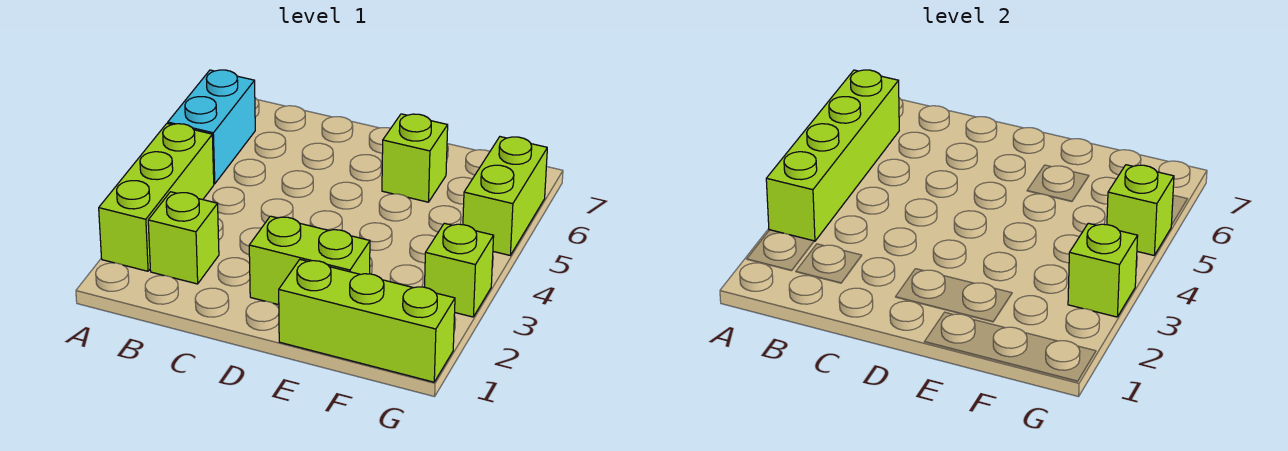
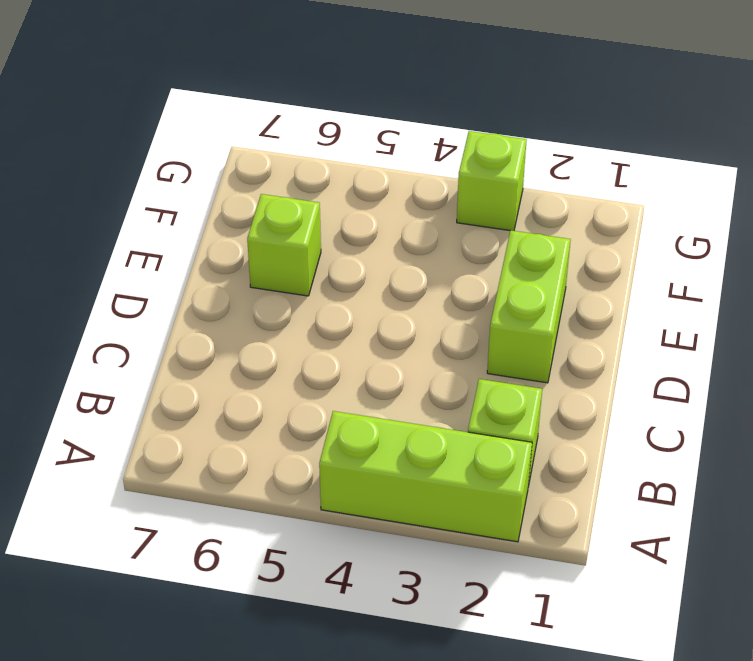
none -> cyan brick A5:A6 level 1
none -> lime brick E1:G1 level 1

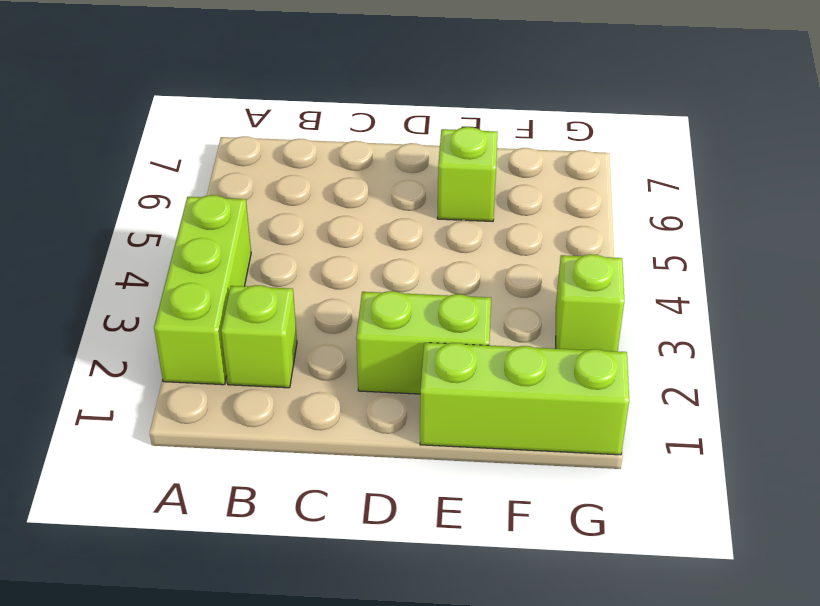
none -> cyan brick A5:A6 level 1
none -> lime brick G5:G6 level 1

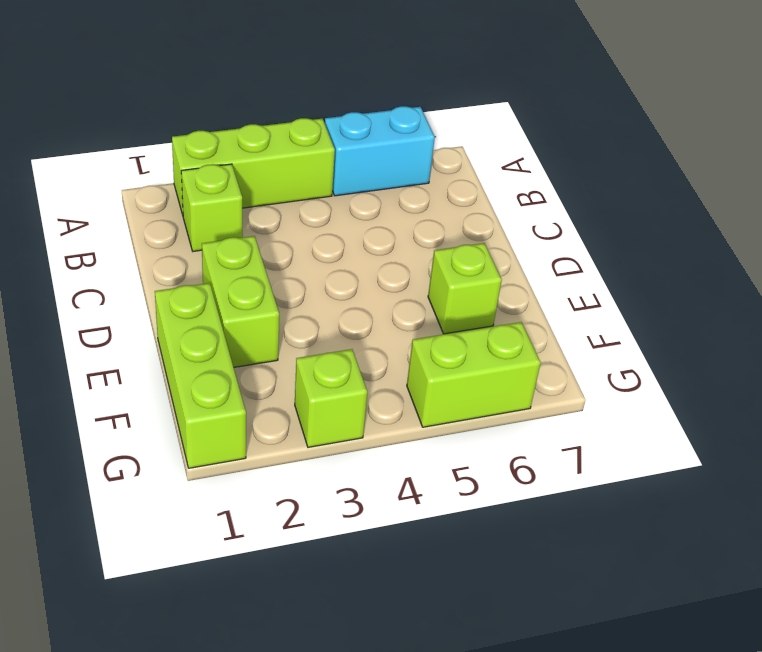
none -> lime brick A3:A6 level 2
none -> lime brick G3 level 2

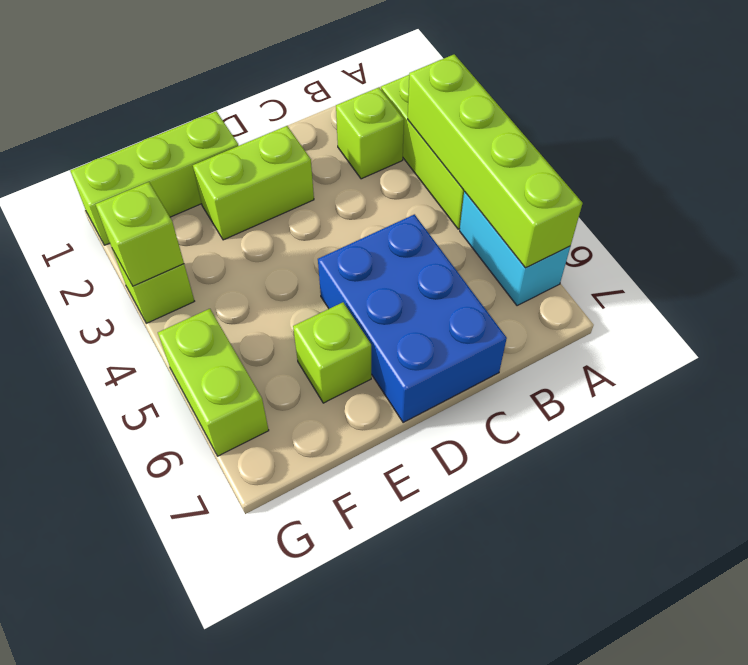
blue brick C5:D7 level 1 -> none
none -> lime brick G5 level 2

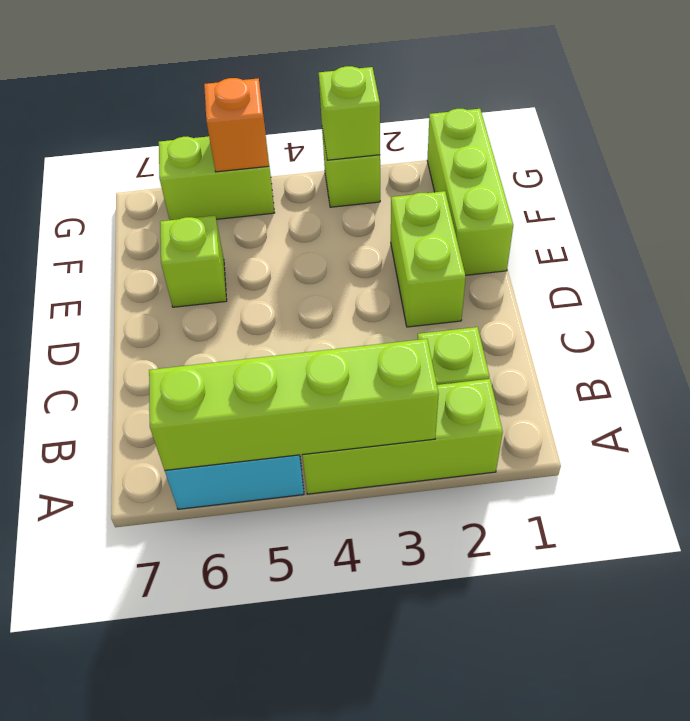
orange brick G5 level 2 -> lime brick G5 level 2

